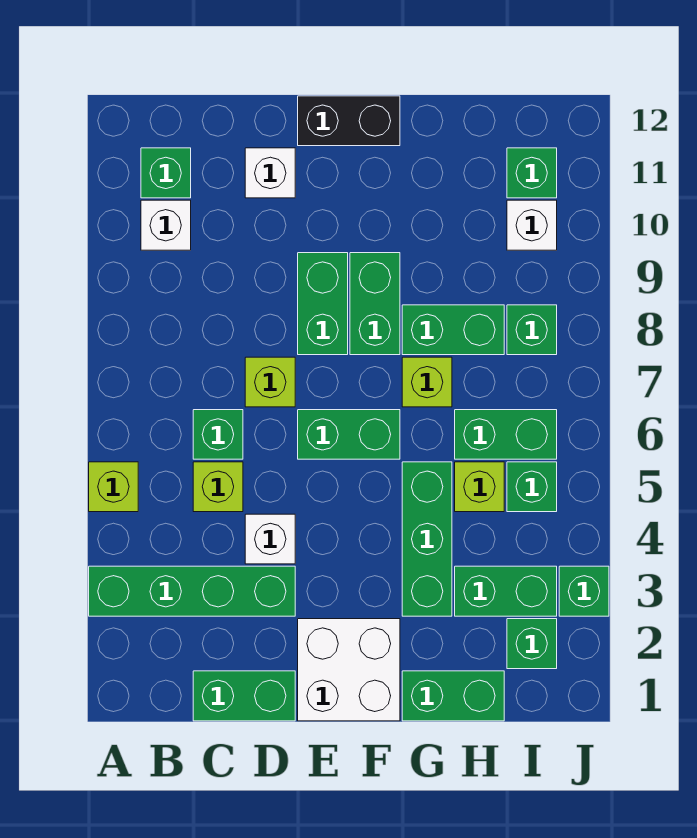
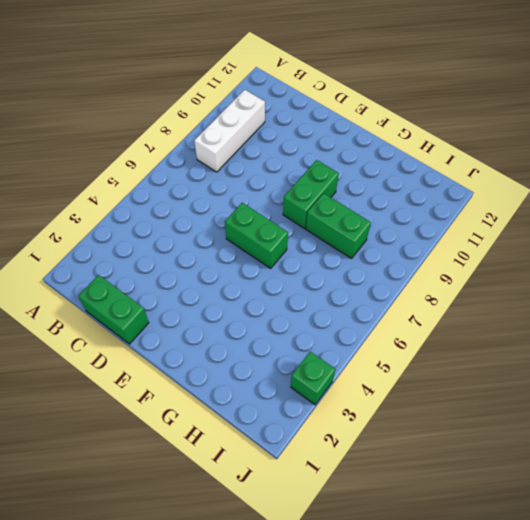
white brick B8:B10 level 1 -> white brick B10 level 1
none -> green brick A3:D3 level 1
none -> lime brick A5 level 1
none -> green brick B11 level 1

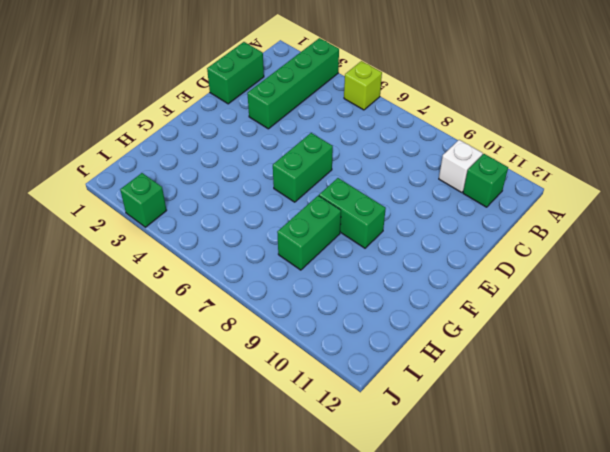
none -> lime brick C5 level 1
none -> green brick C6 level 1
none -> white brick D4 level 1

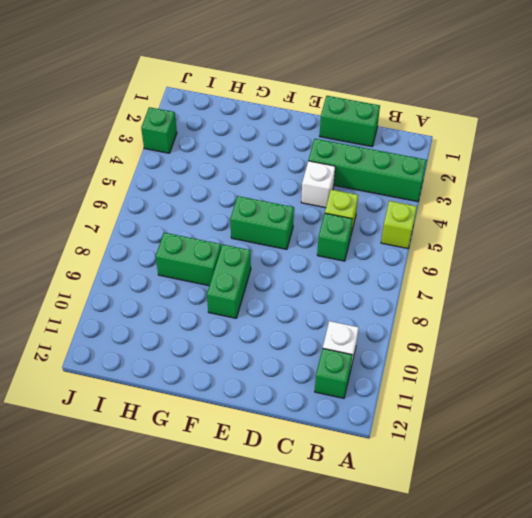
none -> lime brick D7 level 1
none -> white brick D11 level 1
none -> white brick E1:F2 level 1

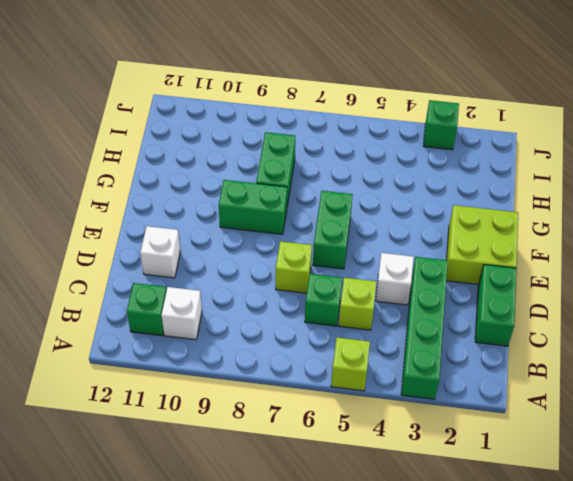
lime brick E1:F2 level 1 -> white brick E1:F2 level 1
none -> green brick E8:E9 level 1
none -> black brick E12:F12 level 1
none -> green brick G1:H1 level 1

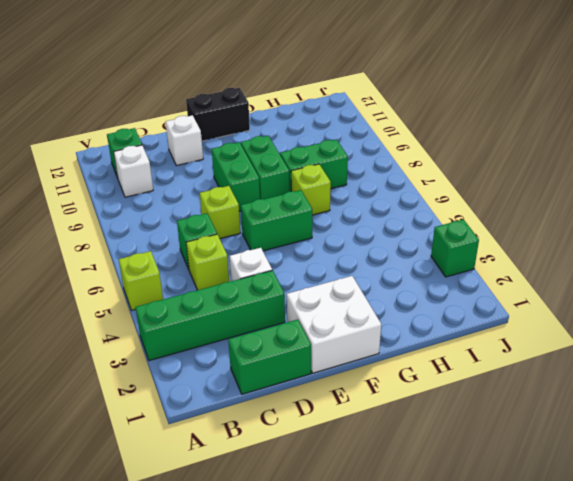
none -> green brick G1:H1 level 1
none -> green brick G3:G5 level 1
none -> green brick H3:I3 level 1

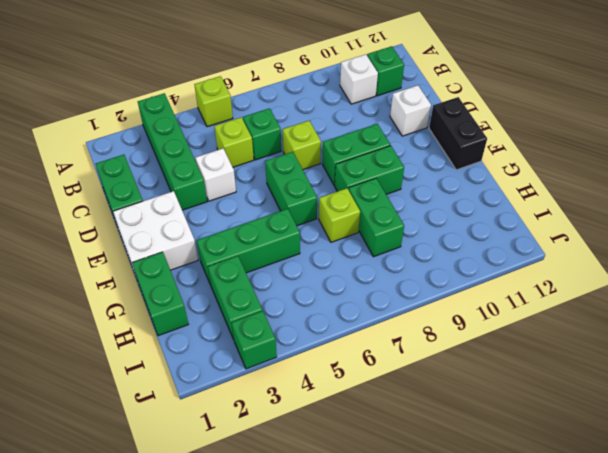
none -> lime brick H5 level 1
none -> green brick H6:I6 level 1
none -> green brick I2 level 1

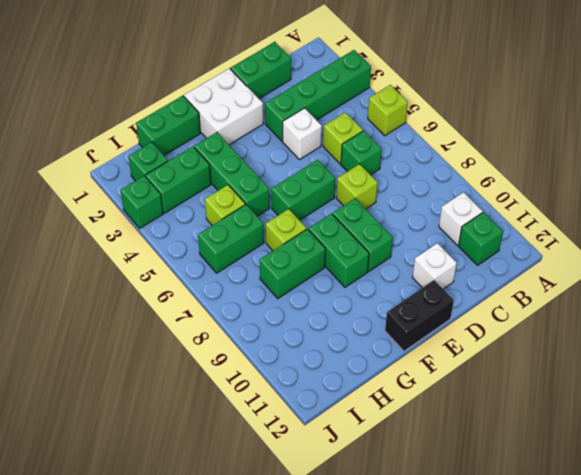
none -> green brick I5 level 1
none -> green brick I8 level 1
none -> white brick I10 level 1

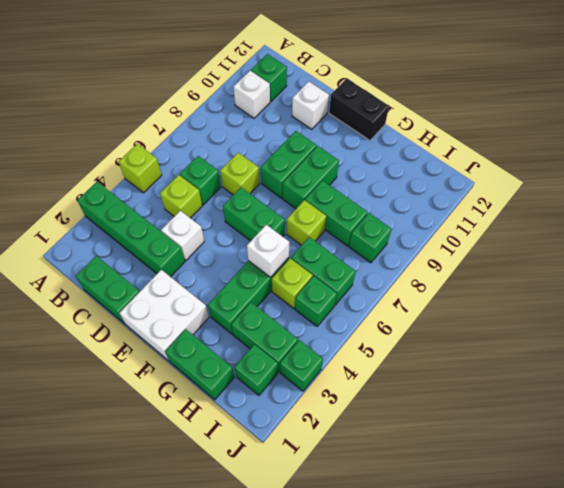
white brick G5 level 2 -> white brick I10 level 1
none -> green brick I11 level 1

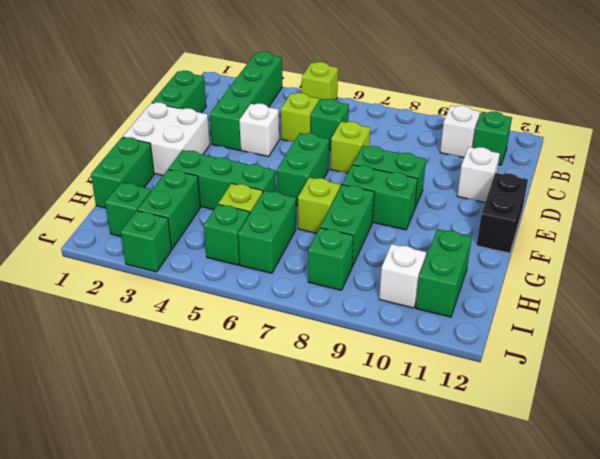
green brick H11:I11 level 1 -> green brick I11 level 1

